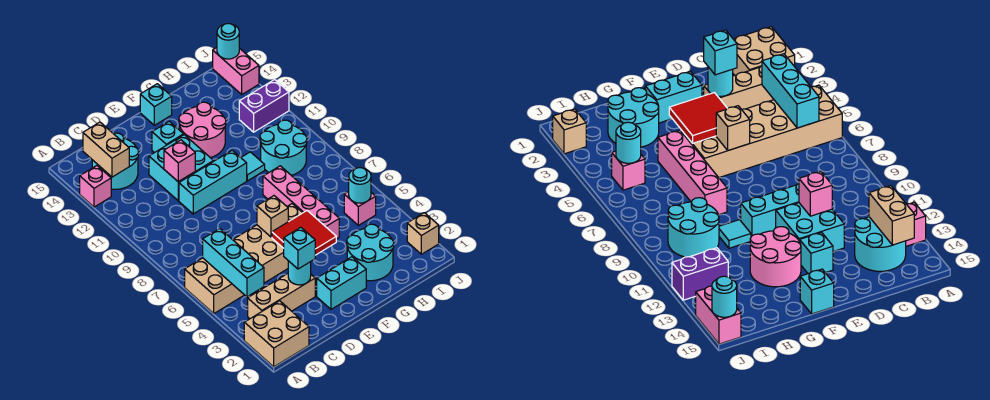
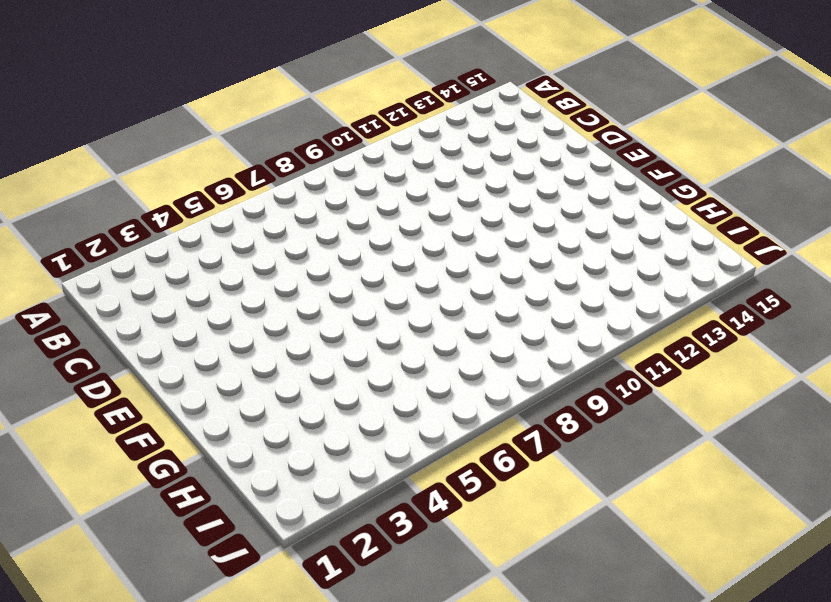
none -> tan brick A1:B2 level 1
none -> tan brick A5:F6 level 1
none -> pink brick A13 level 1

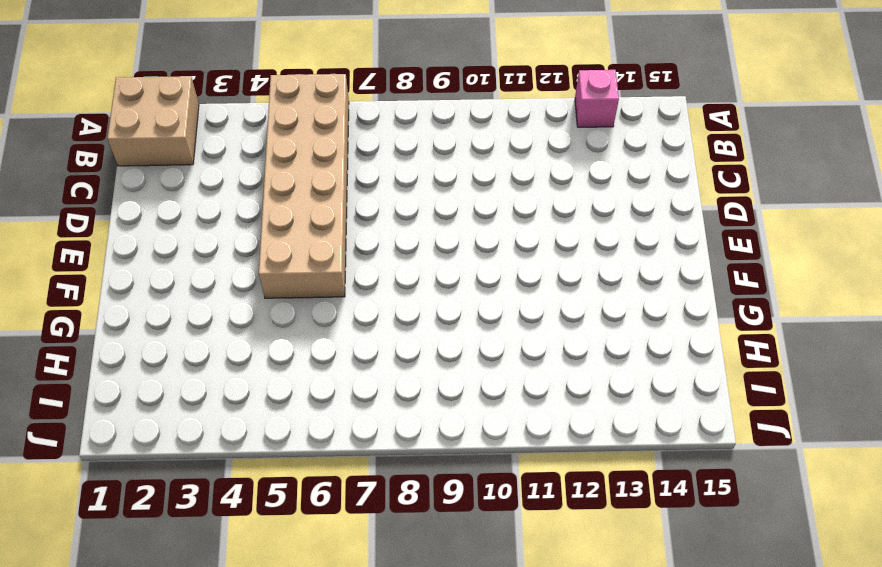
none -> tan brick B3:D3 level 1
none -> cyan round brick B13:C14 level 1
none -> cyan brick D10:F10 level 1

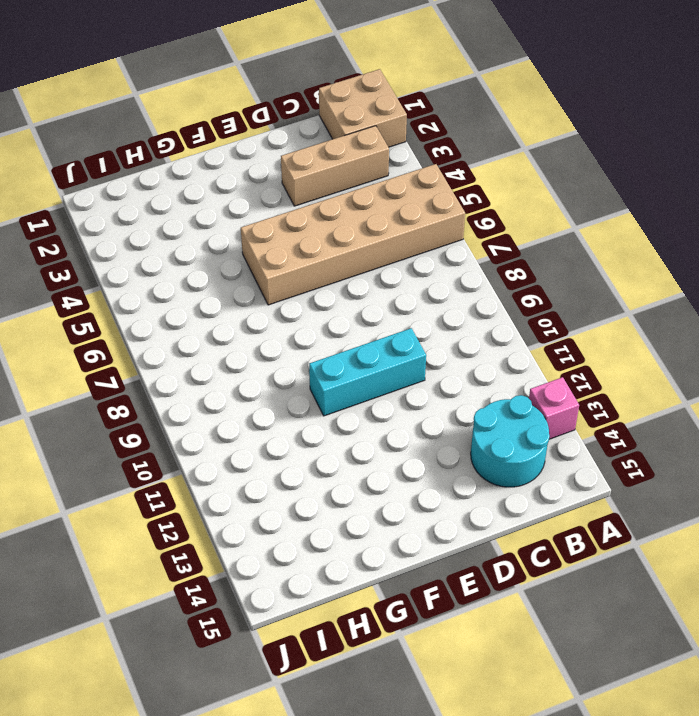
none -> cyan brick D11:E12 level 1
none -> cyan brick E2:F2 level 1
none -> cyan brick E13 level 1

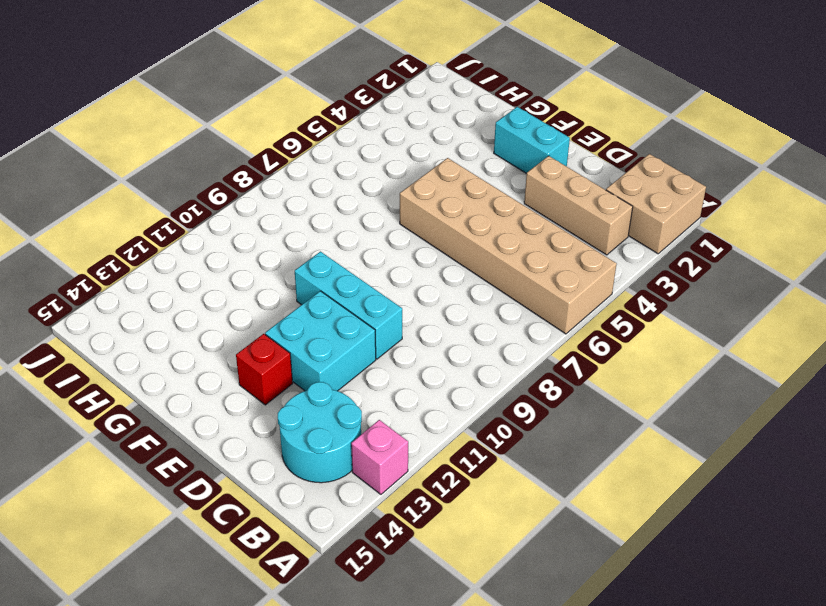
red brick E13 level 1 -> cyan brick E13 level 1
none -> pink round brick F12:G13 level 1
none -> cyan brick F15 level 1
none -> cyan round brick G2:H3 level 1

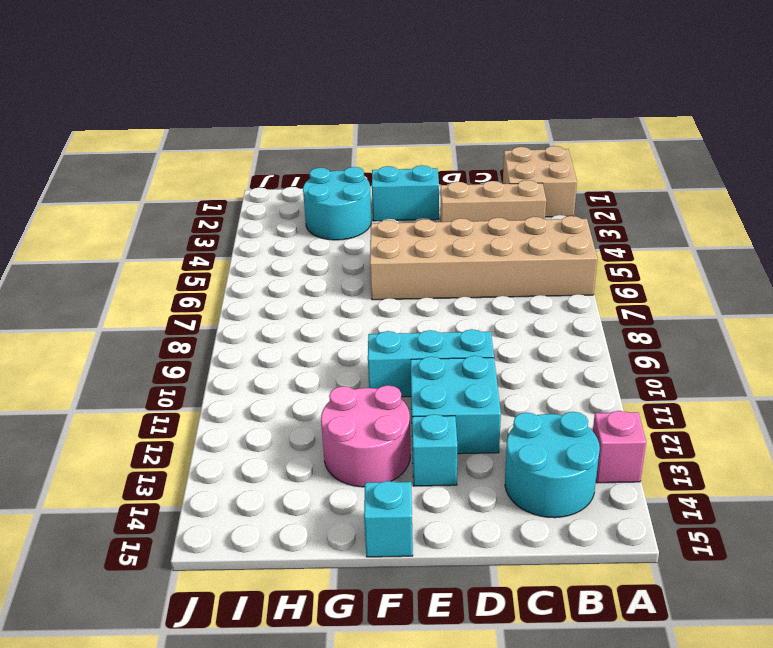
none -> pink brick G5:G8 level 1
none -> cyan tile G10 level 1
none -> cyan round brick H9:I10 level 1

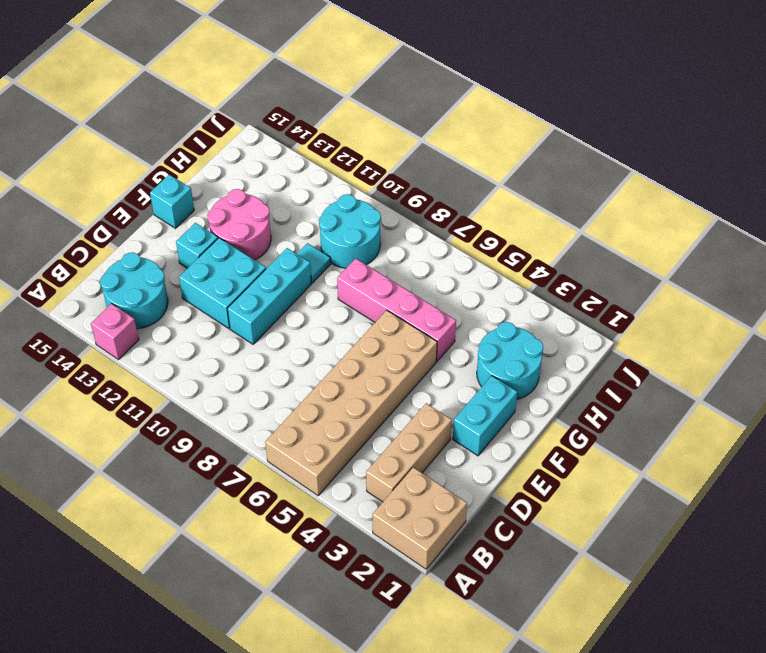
none -> pink brick I5 level 1
none -> purple brick I12:J12 level 1
none -> tan brick J2 level 1

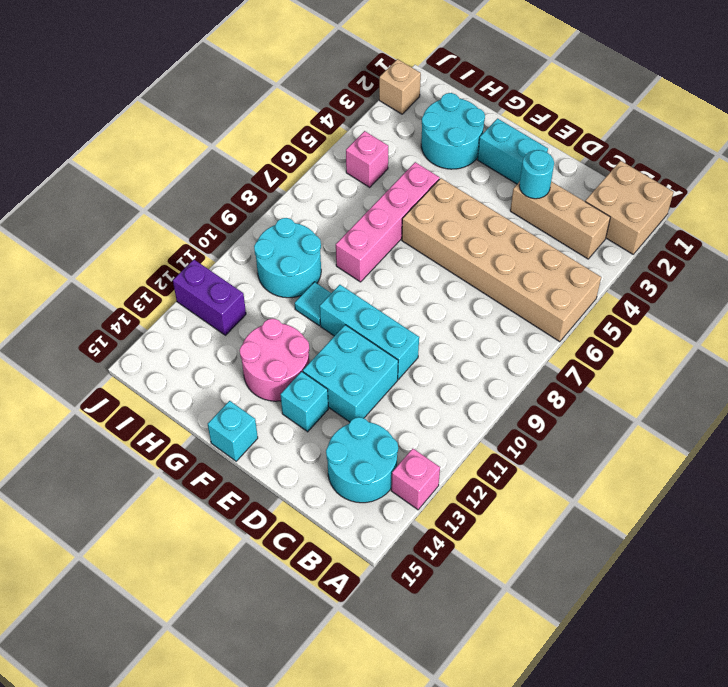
none -> pink brick J14:J15 level 1
none -> cyan brick B4:B6 level 2
none -> tan brick B13:B14 level 2

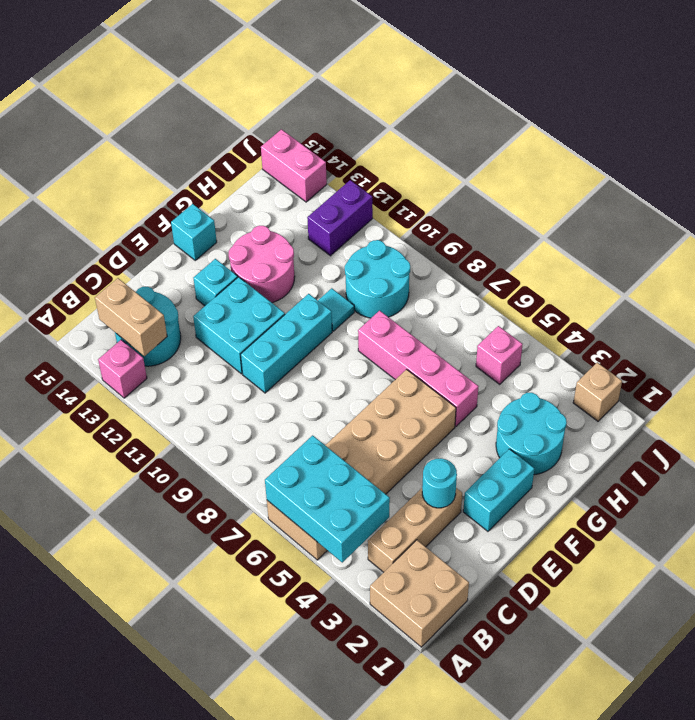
cyan brick A4:B6 level 2 -> cyan brick B4:B6 level 2
none -> pink brick D11 level 2
none -> red tile E4:F5 level 2
none -> tan brick E6 level 2

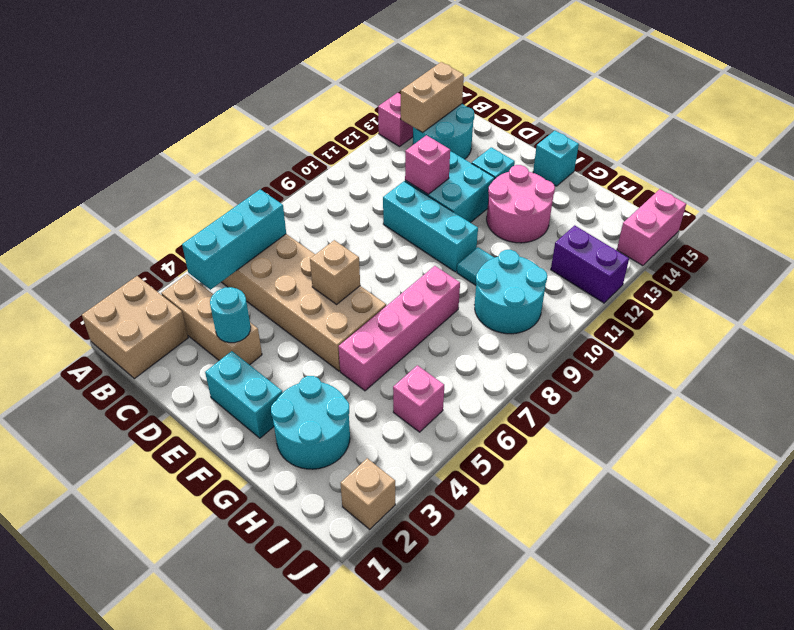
none -> red tile E4:F5 level 2
none -> cyan round brick I5 level 2
none -> cyan round brick J15 level 2

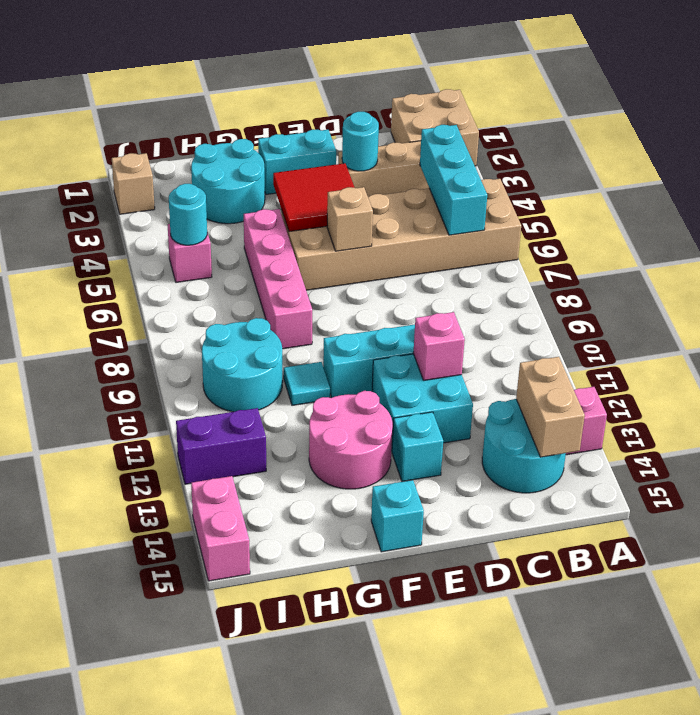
none -> cyan round brick J15 level 2
none -> cyan brick D3 level 3

